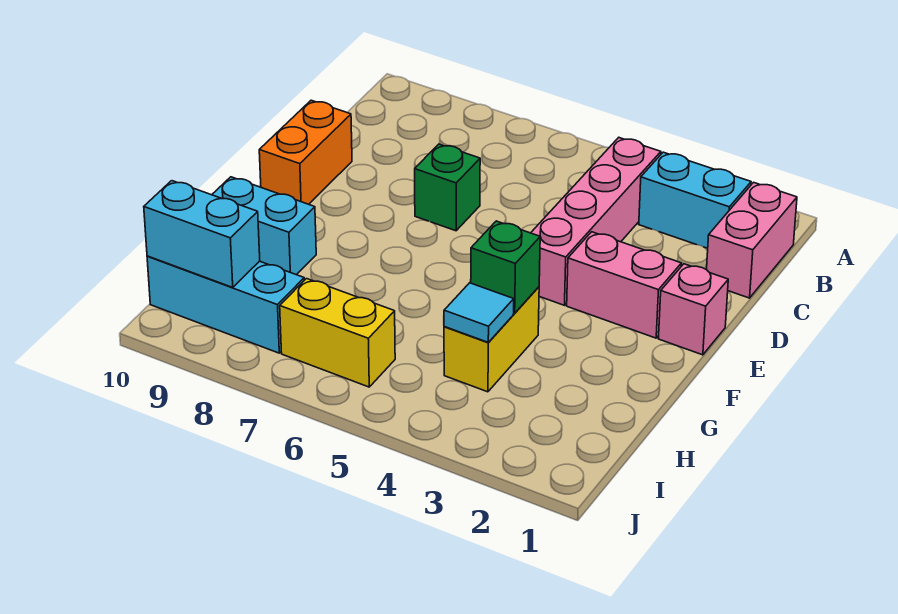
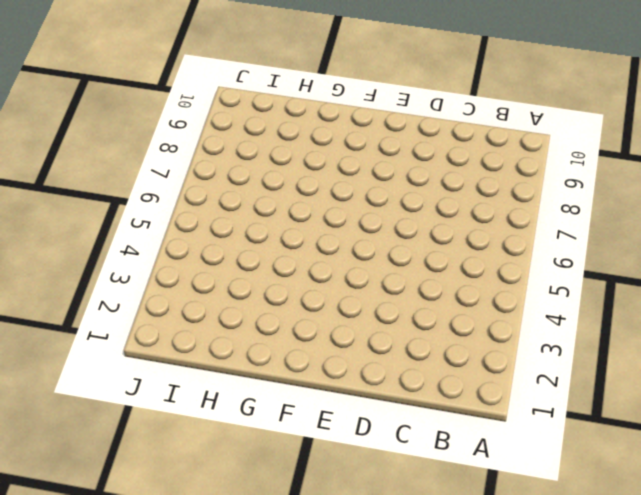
none -> pink brick B1:C1 level 1
none -> cyan brick B2:B3 level 1
none -> pink brick B4:E4 level 1

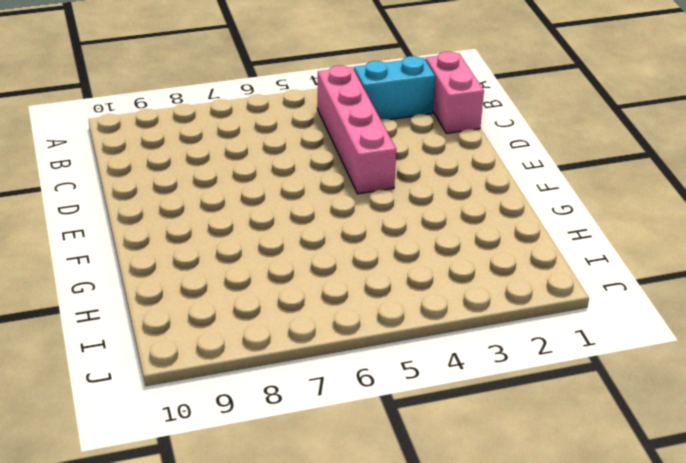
none -> green brick D7 level 1
none -> orange brick D10:E10 level 1
none -> pink brick E1 level 1

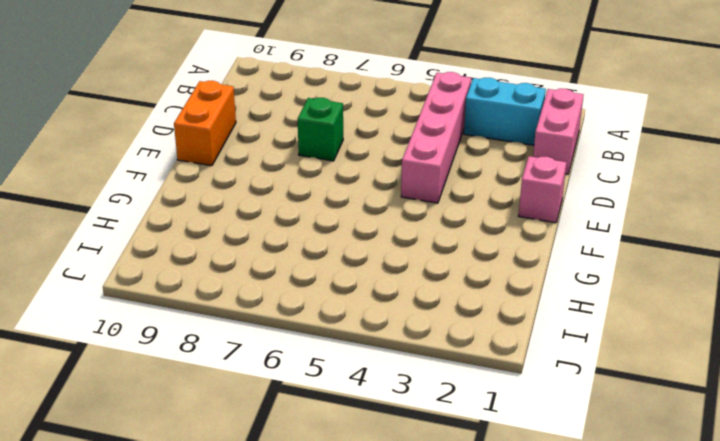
none -> pink brick E2:E3 level 1
none -> yellow brick G4:H4 level 1
none -> cyan brick G9:G10 level 1

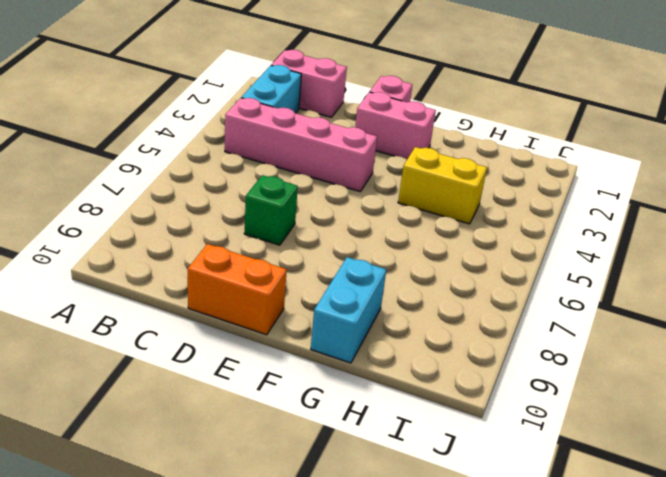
pink brick E2:F2 level 1 -> pink brick E2:E3 level 1
none -> yellow brick I6:I7 level 1
none -> cyan brick I8:I10 level 1
none -> green brick G4 level 2

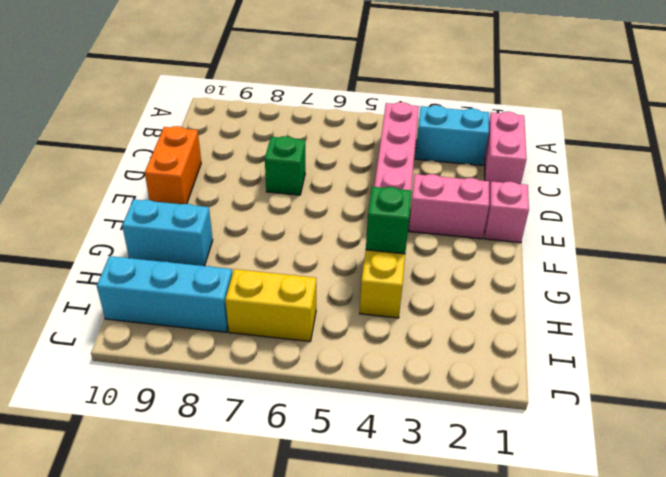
none -> cyan tile H4 level 2
none -> cyan brick I9:I10 level 2

